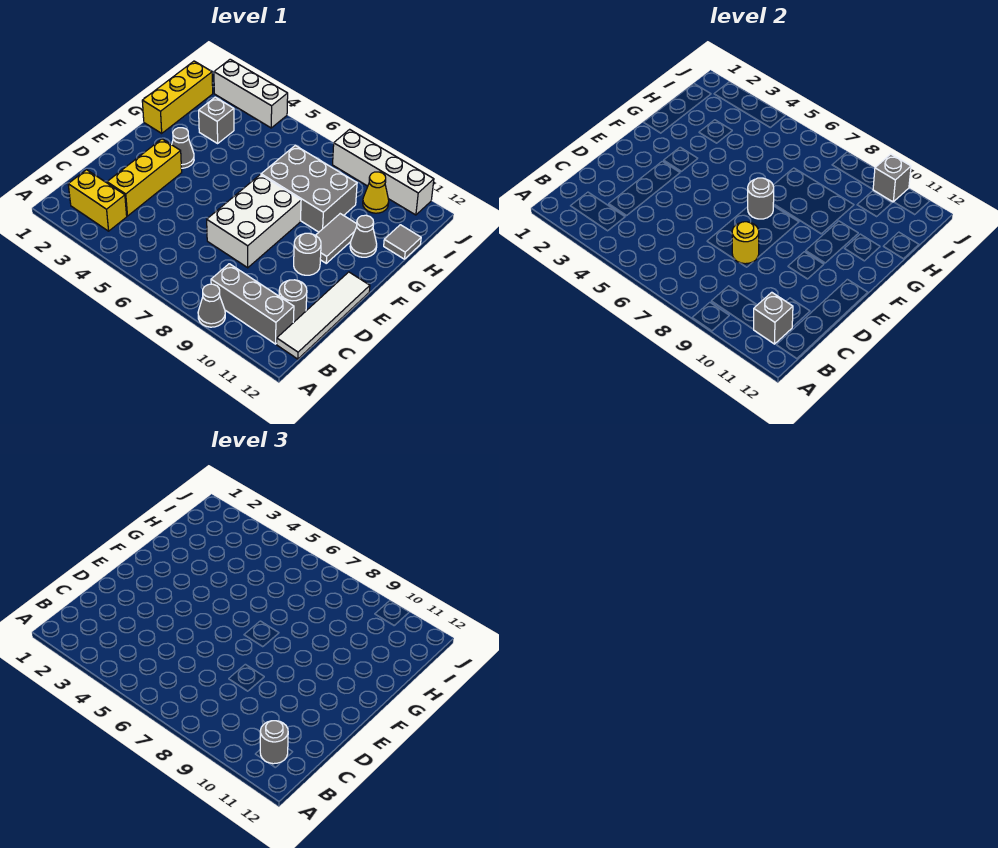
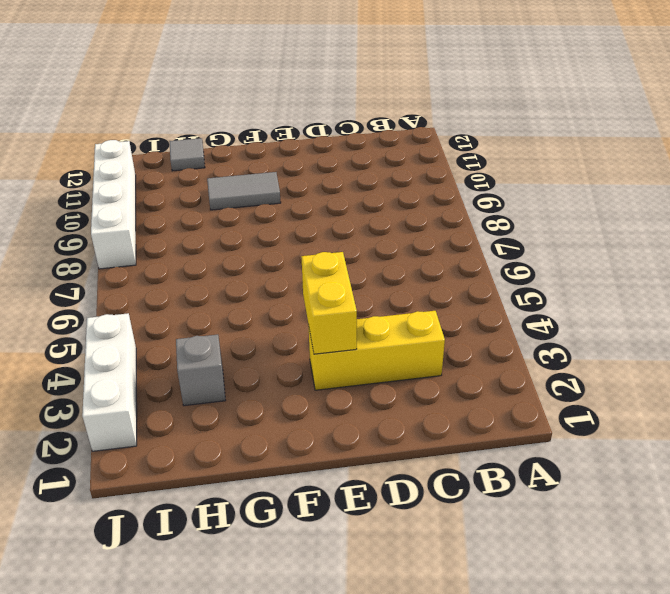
yellow brick E3:E4 level 2 -> yellow brick B2:B3 level 1
none -> grey cone A9 level 1
none -> grey brick B9:B11 level 1
none -> white tile B12:E12 level 1

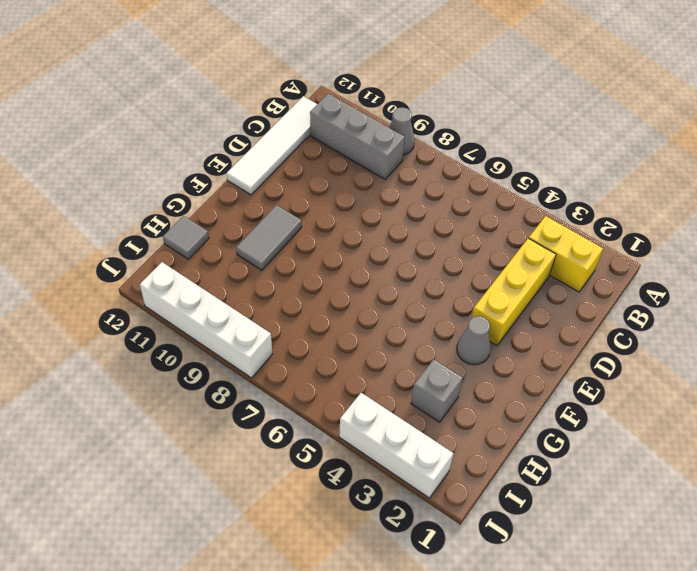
none -> grey round brick C11 level 1
none -> white brick D7:F8 level 1
none -> grey round brick E10 level 1

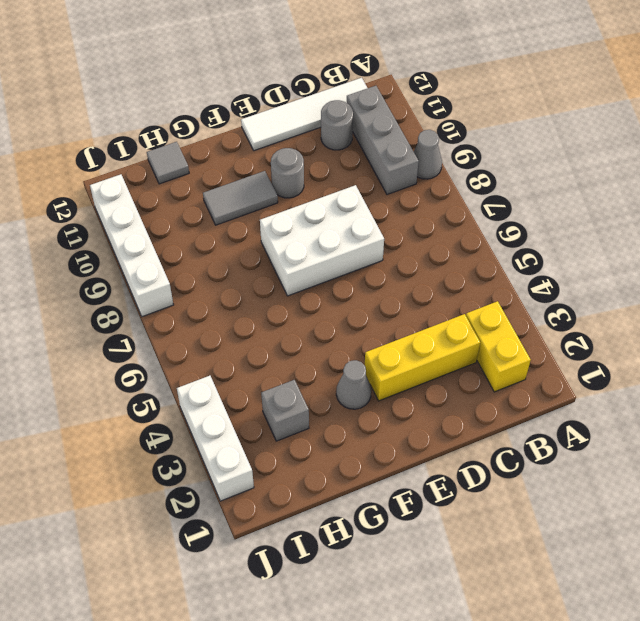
none -> yellow brick G1:I1 level 1
none -> grey brick G7:H9 level 1
none -> grey cone G11 level 1

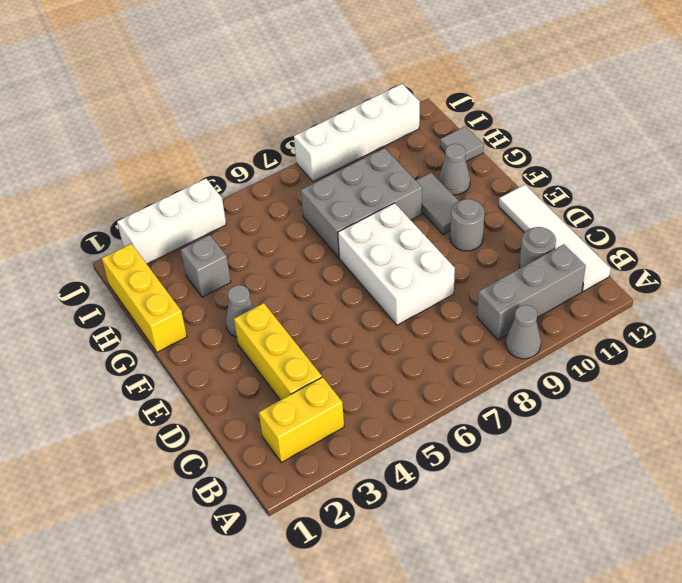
none -> yellow cone I10 level 1
none -> grey brick B11 level 2
none -> yellow round brick D8 level 2

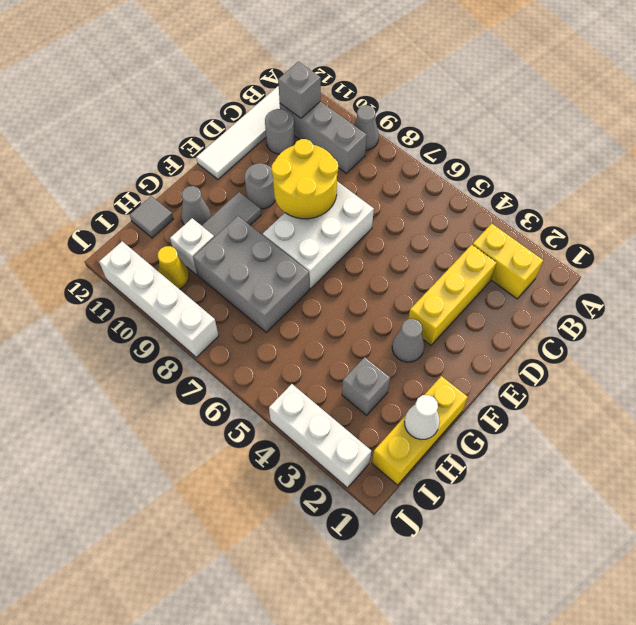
yellow round brick D8:E9 level 2 -> yellow round brick D8 level 2
white cone H1 level 2 -> none
white brick H10 level 1 -> none
none -> grey round brick F7 level 2
none -> grey brick J10 level 2
none -> grey round brick B11 level 3

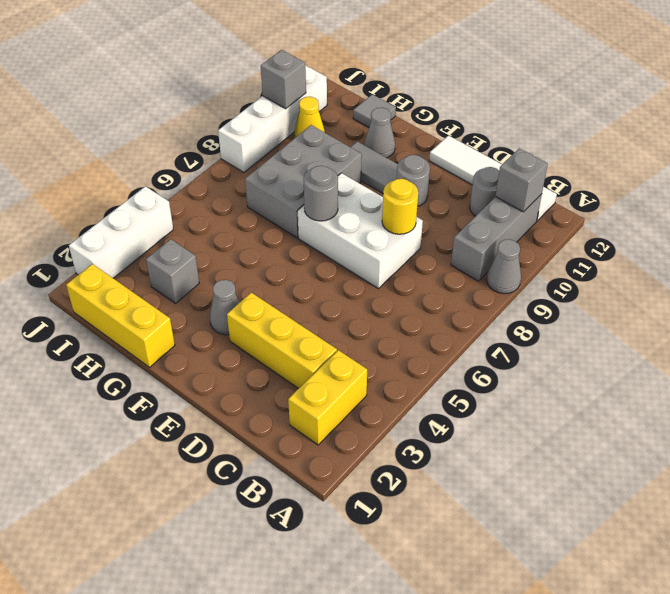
none -> grey round brick B11 level 3

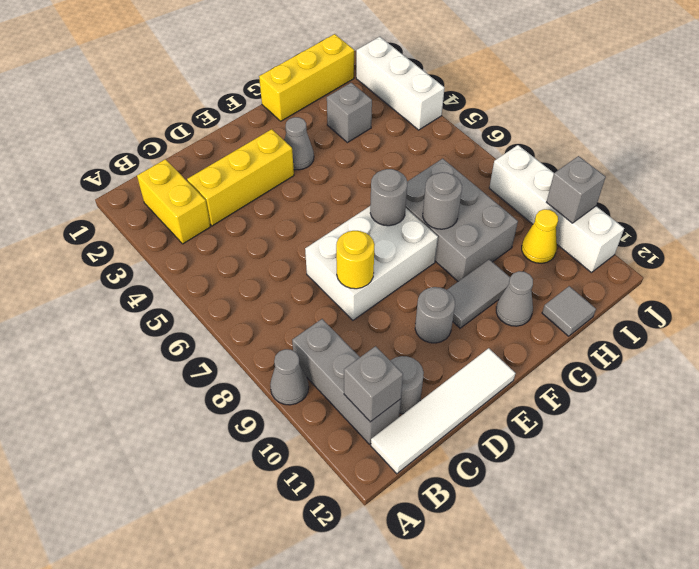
grey round brick G8 level 2 -> grey round brick B11 level 3

